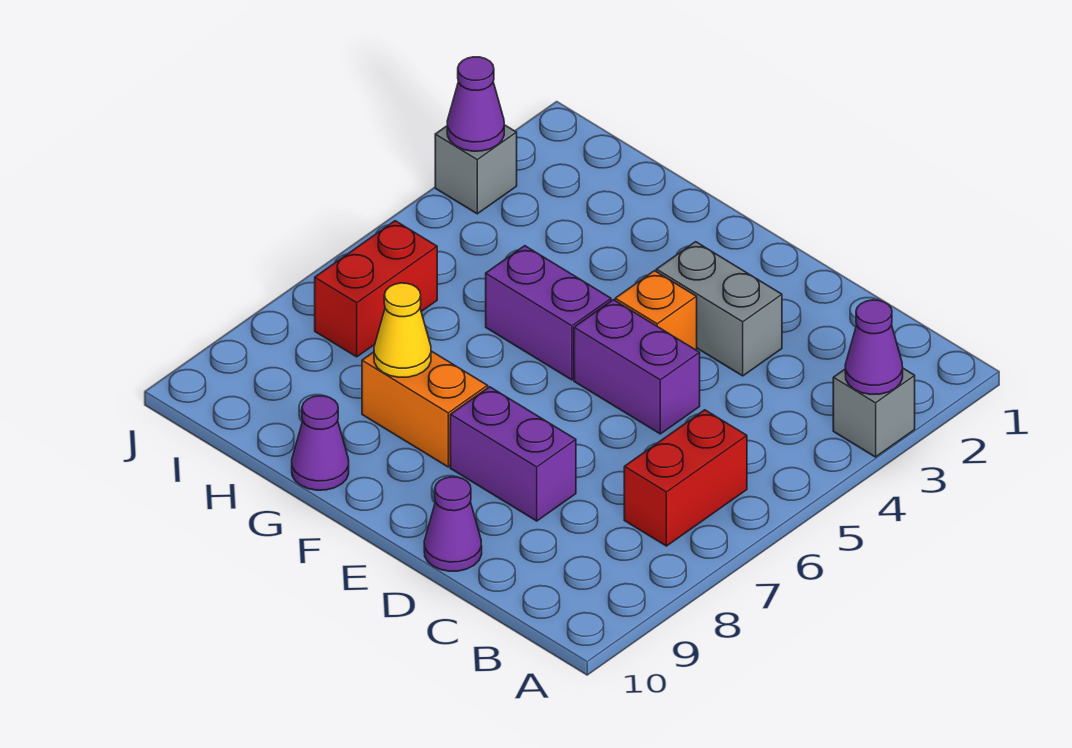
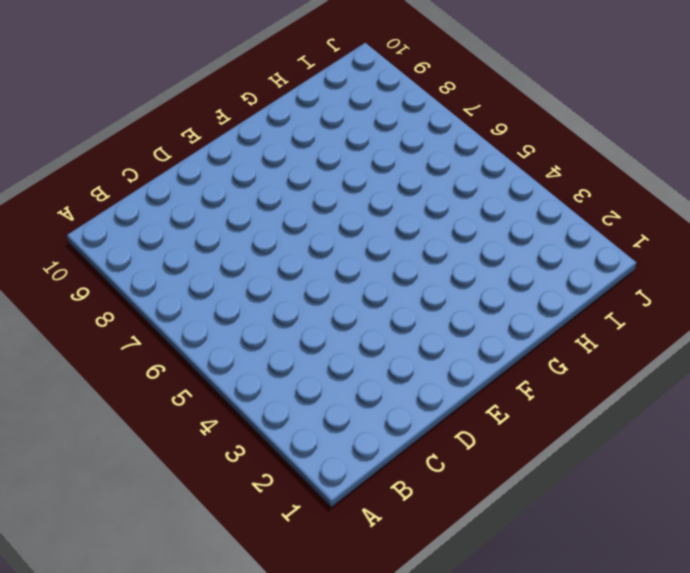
none -> grey brick A3 level 1
none -> red brick B6:B7 level 1
none -> grey brick D3:E3 level 1

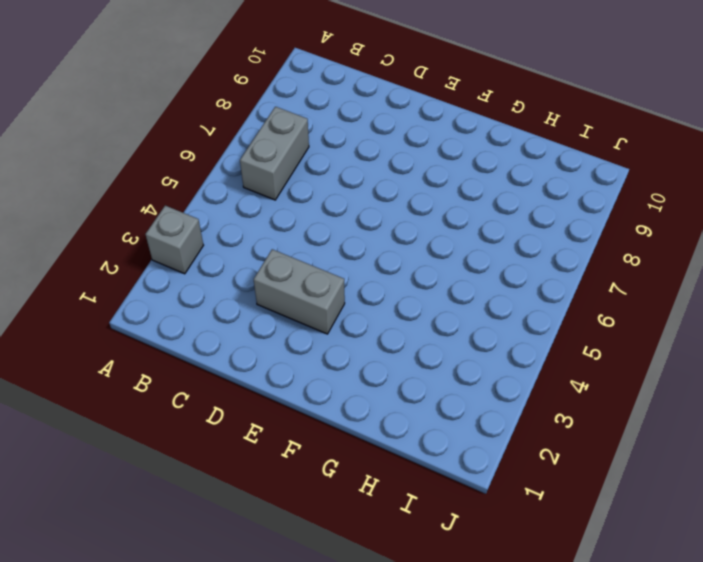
grey brick B6:B7 level 1 -> red brick B6:B7 level 1
none -> purple brick D5:E5 level 1
none -> purple brick D8:E8 level 1
none -> purple cone D10 level 1

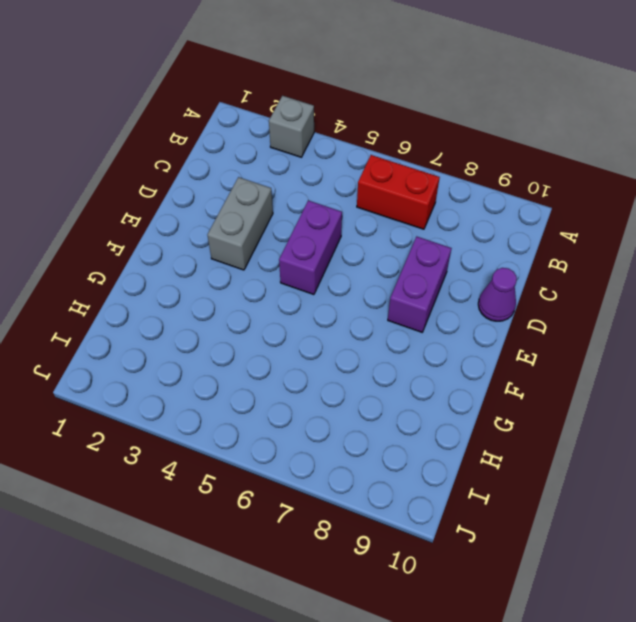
none -> orange brick E4 level 1
none -> purple brick F5:G5 level 1
none -> orange brick F8:G8 level 1

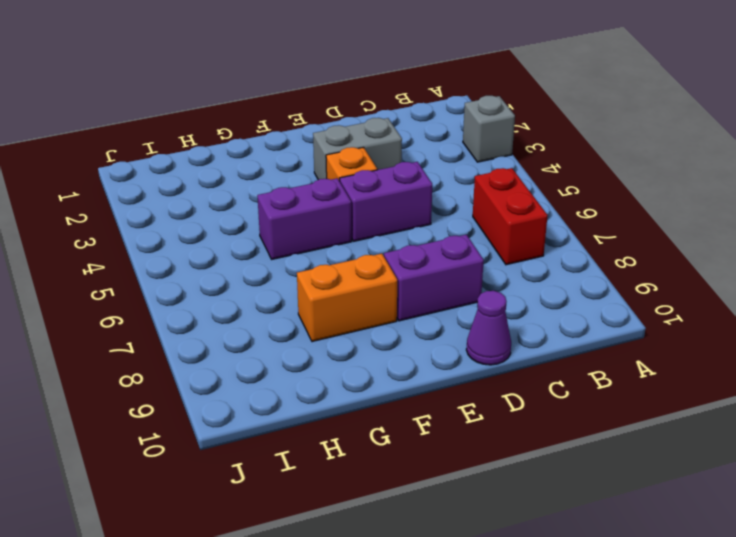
none -> purple cone G10 level 1
none -> red brick I6:I7 level 1
none -> grey brick J3 level 1

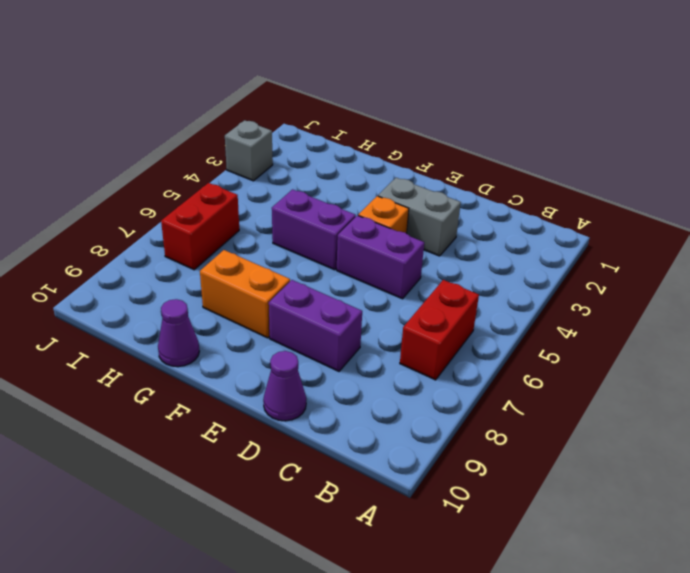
none -> grey brick A3 level 1
none -> purple cone A3 level 2
none -> yellow cone G8 level 2

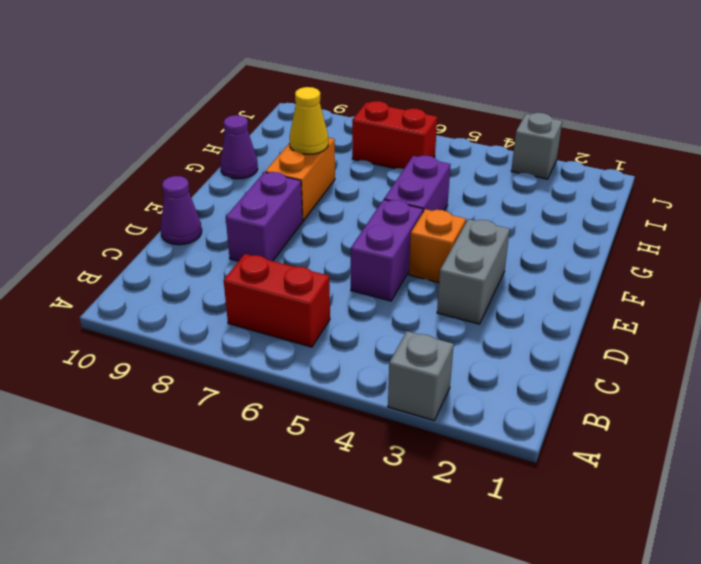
none -> purple cone A3 level 2
none -> purple cone J3 level 2

